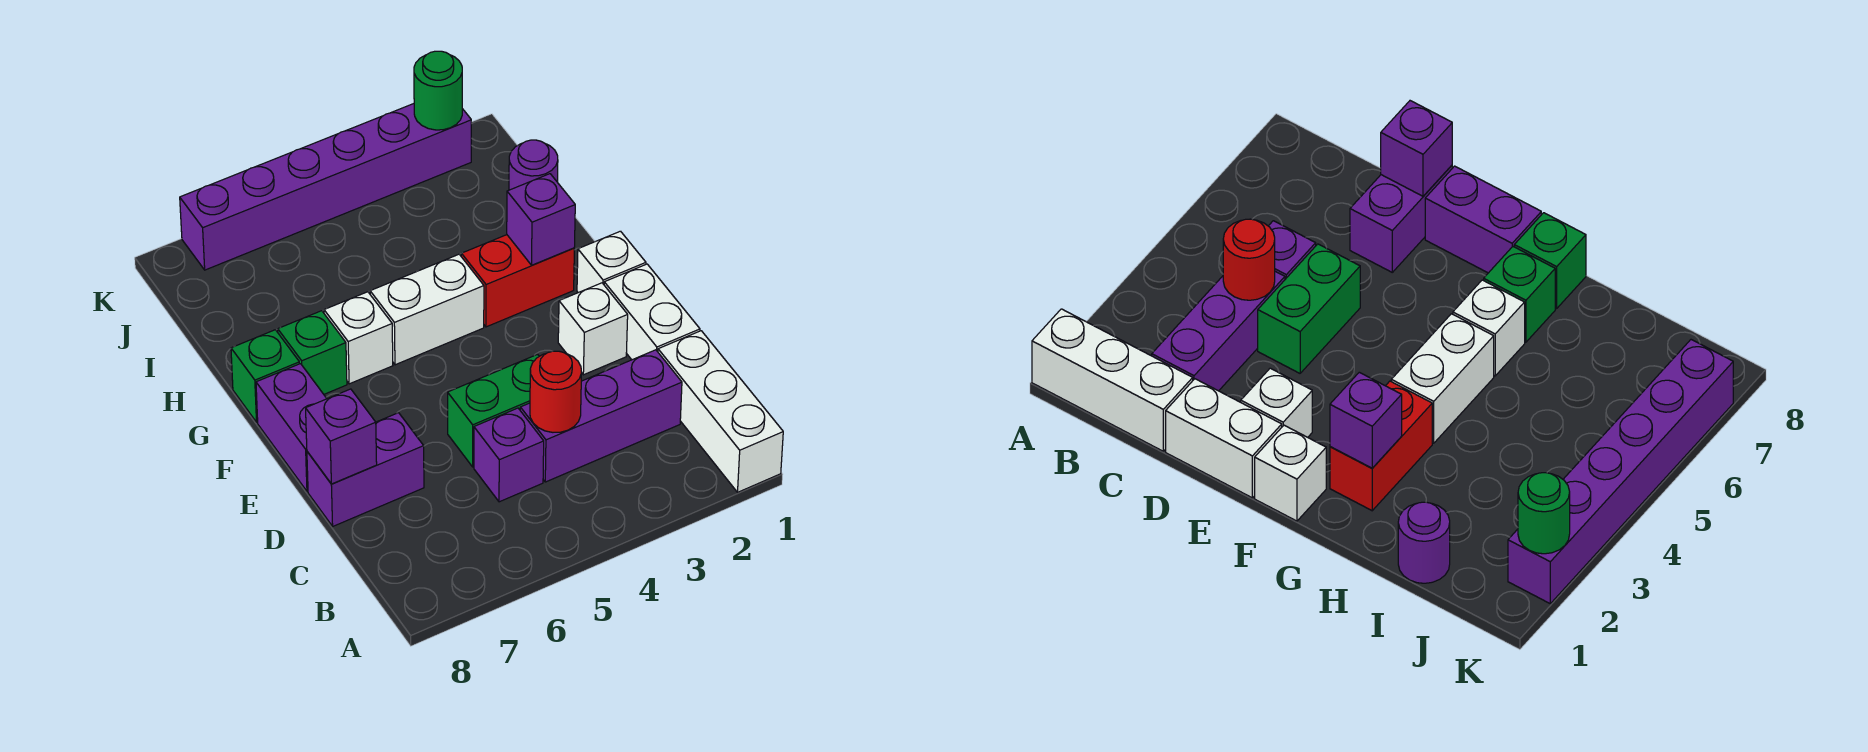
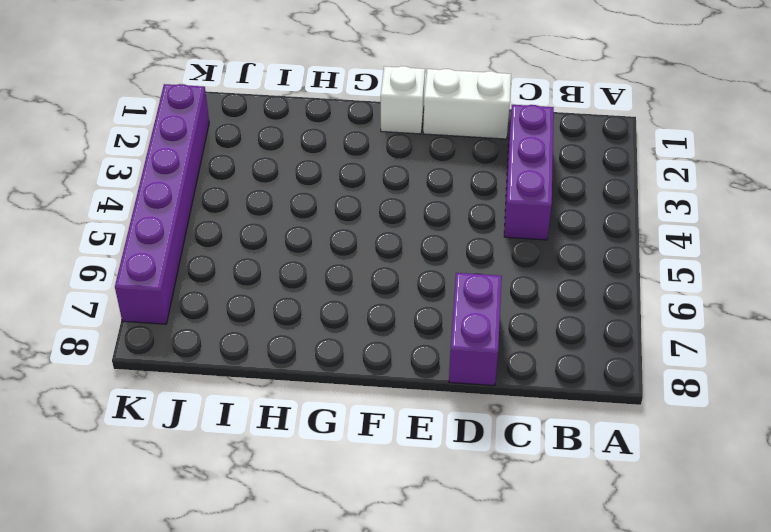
none -> white brick A1:C1 level 1
none -> purple brick C5 level 1
none -> green brick D4:D5 level 1

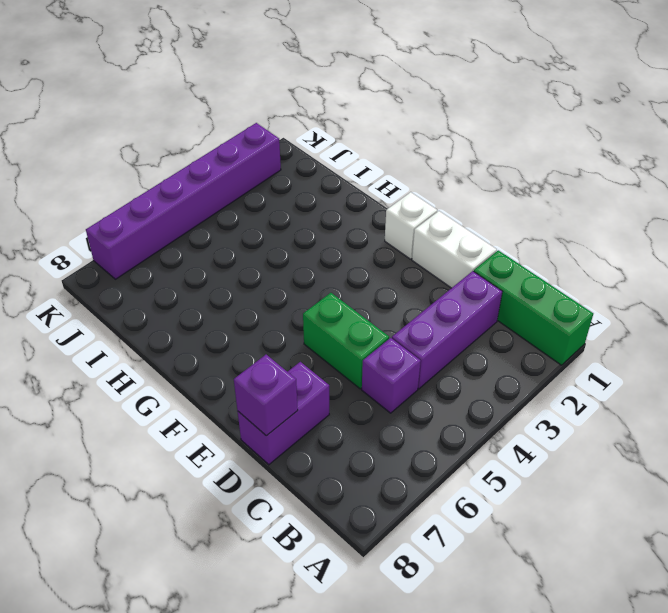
green brick A1:C1 level 1 -> white brick A1:C1 level 1
green brick D5:E5 level 1 -> green brick D4:D5 level 1
none -> white brick E2 level 1
none -> purple brick E8:F8 level 1
none -> red brick G2:G3 level 1

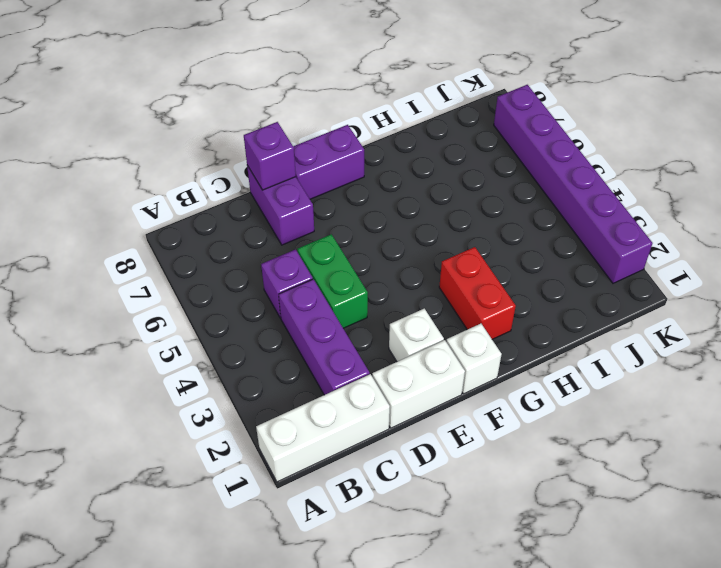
none -> white brick G4:G5 level 1
none -> white brick G6 level 1
none -> green brick G7 level 1

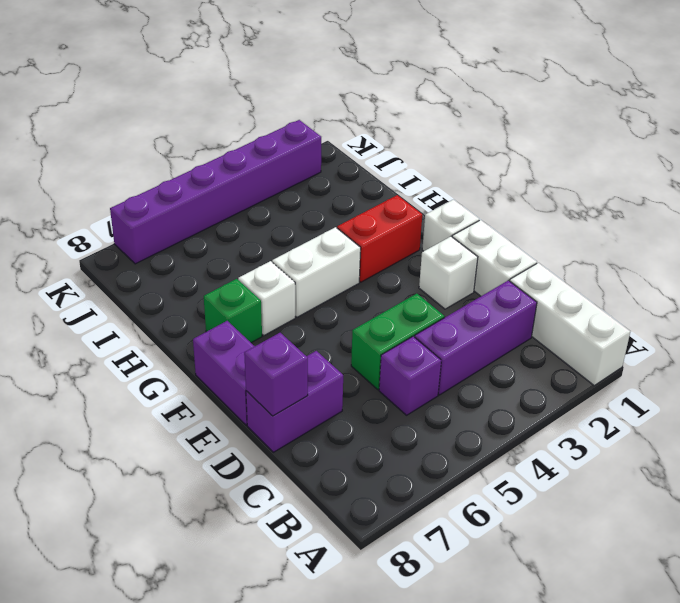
none -> green brick G8 level 1
none -> purple round brick I1 level 1
none -> red round brick C4 level 2

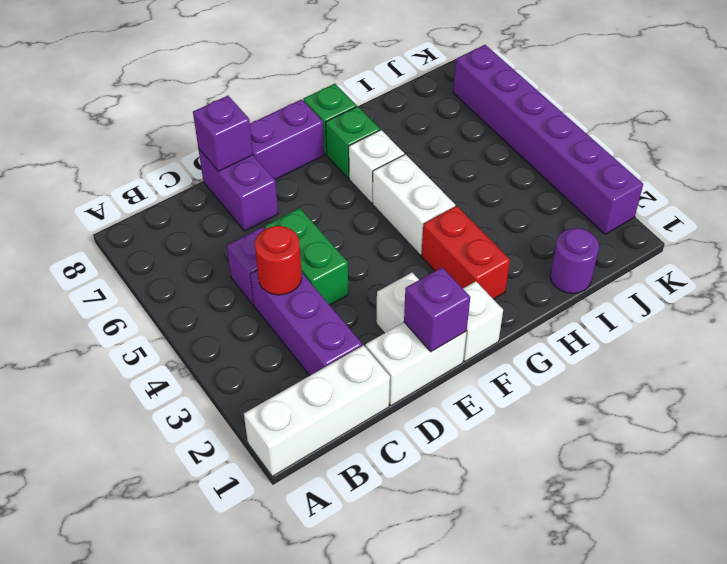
purple brick E1 level 2 -> purple brick G2 level 2
none -> green round brick K2 level 2

